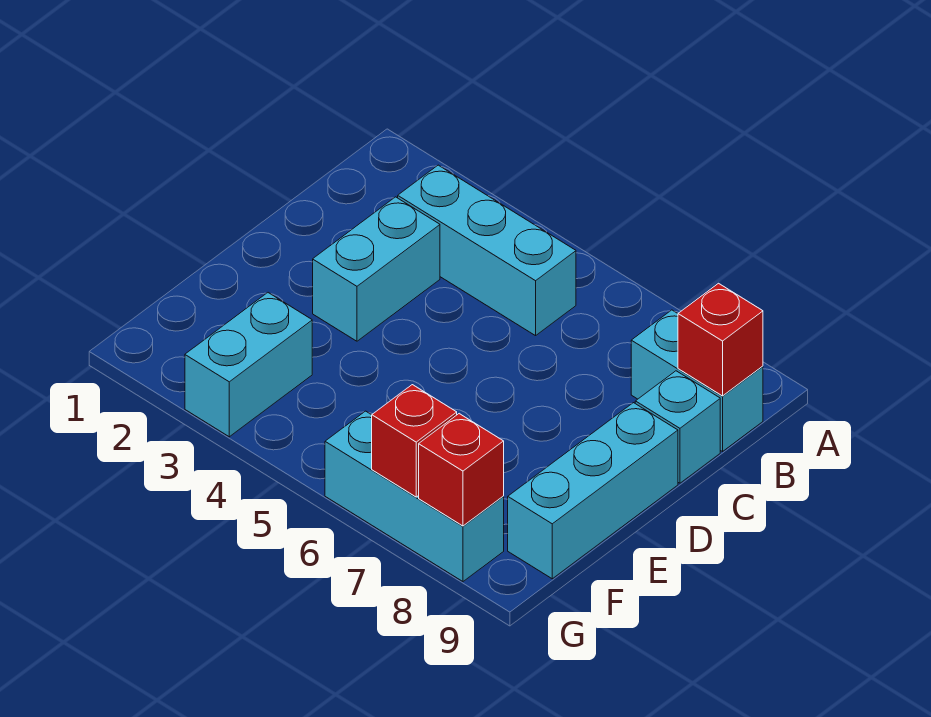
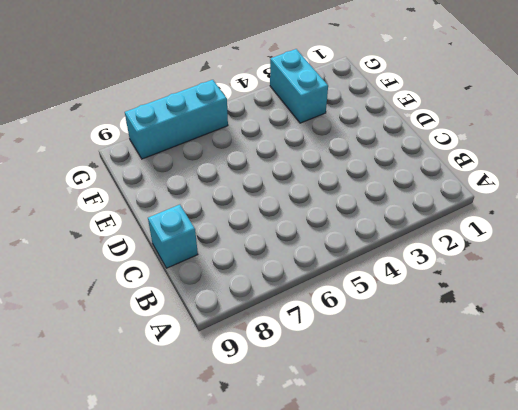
none -> cyan brick B3:B5 level 1
none -> cyan brick B8:B9 level 1

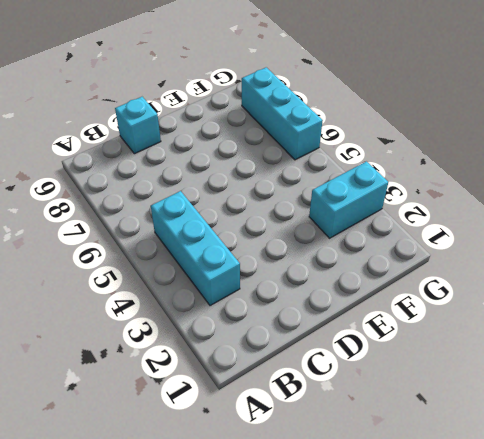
none -> cyan brick B8:B9 level 1
none -> cyan brick C3:D3 level 1

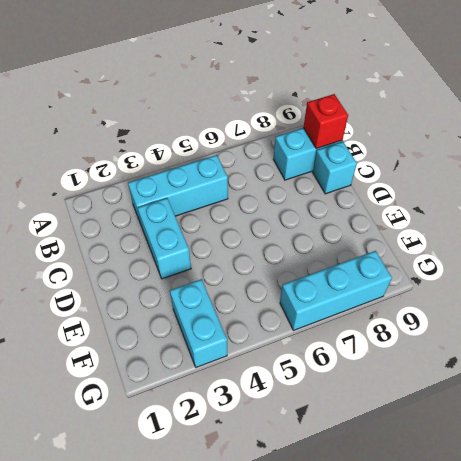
none -> cyan brick D9:F9 level 1
none -> red brick G7 level 2

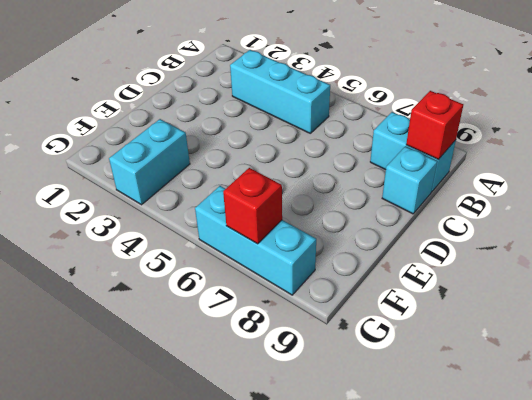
none -> cyan brick C3:D3 level 1
none -> cyan brick D9:F9 level 1

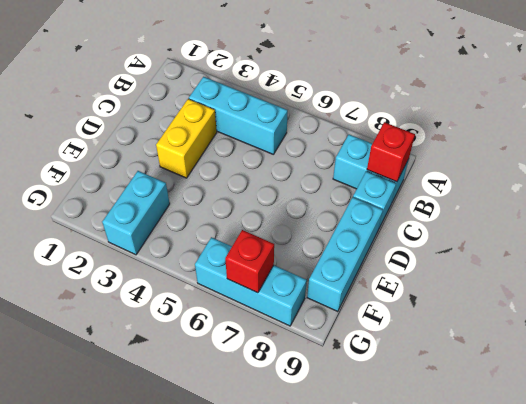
yellow brick C3:D3 level 1 -> cyan brick C3:D3 level 1
none -> red brick G8 level 2

